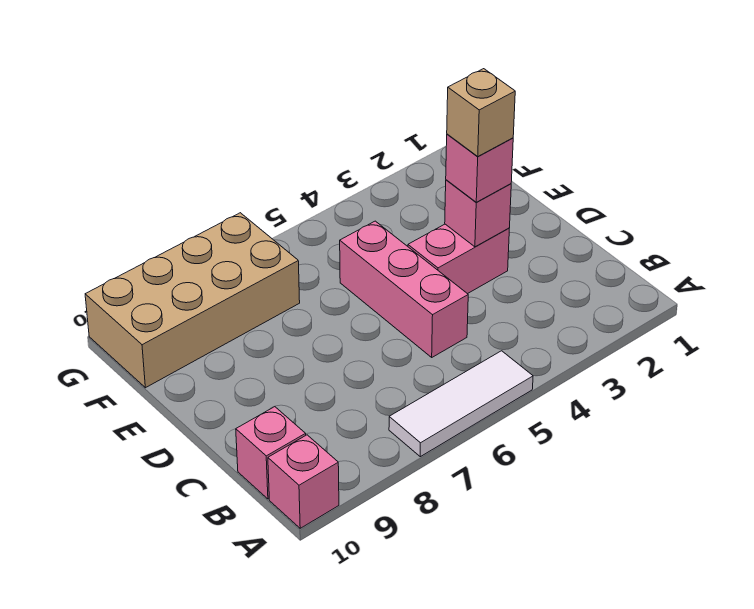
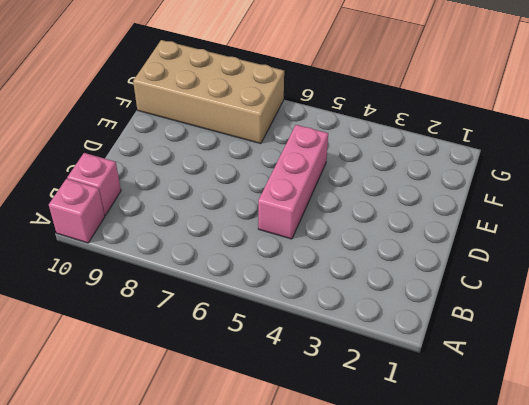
none -> white tile A5:A7 level 1
none -> pink brick D3:D4 level 1

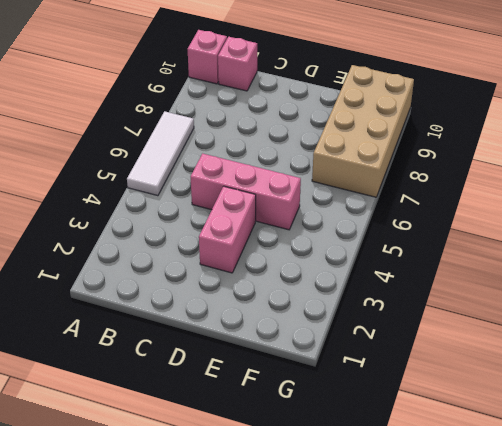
none -> pink brick D3 level 2
none -> pink brick D3 level 3

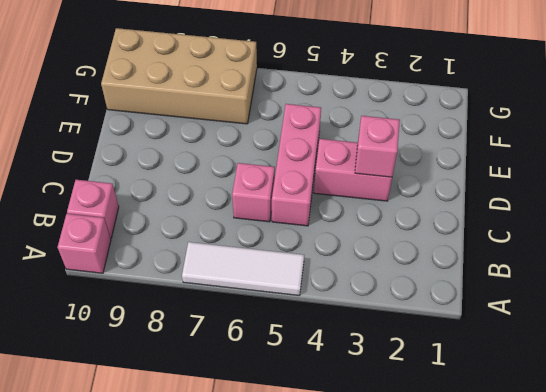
pink brick C6 level 1 -> pink brick D3 level 3
none -> tan brick D3 level 4

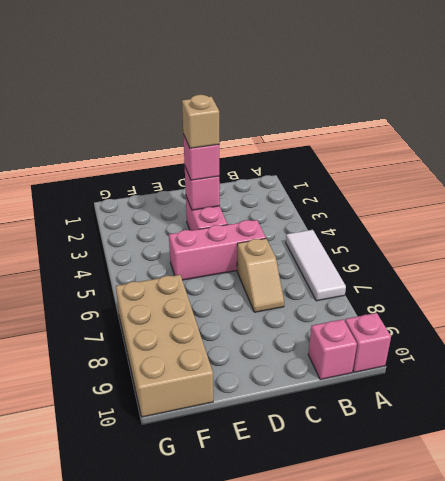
tan slope C6:C7 level 1 top 6 -> none

